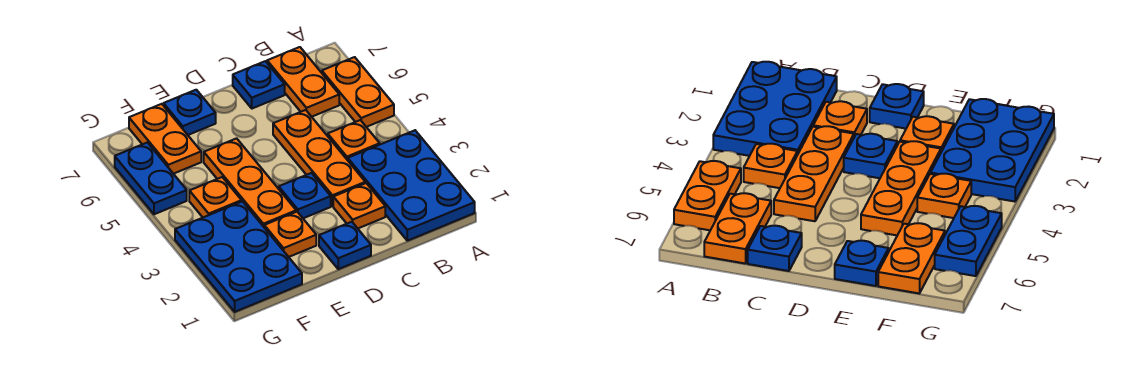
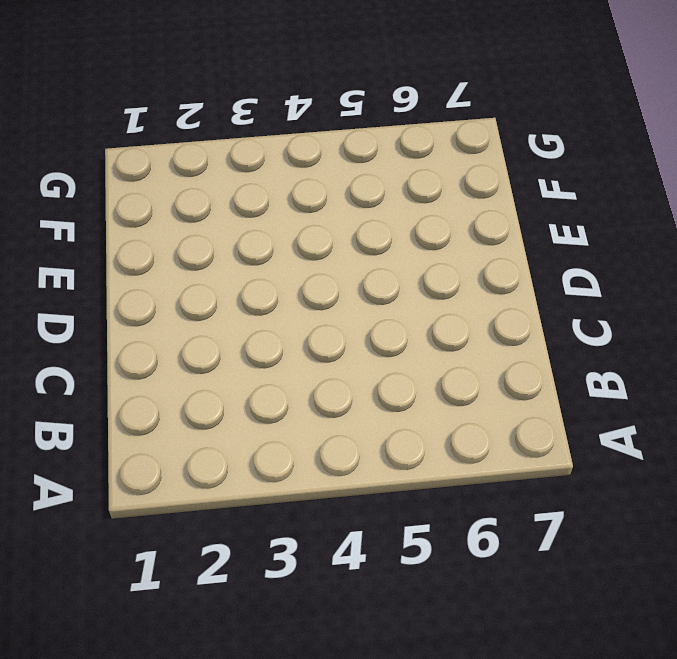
none -> blue plate A1:B3 level 1
none -> orange plate A5:A6 level 1
none -> orange plate B4 level 1

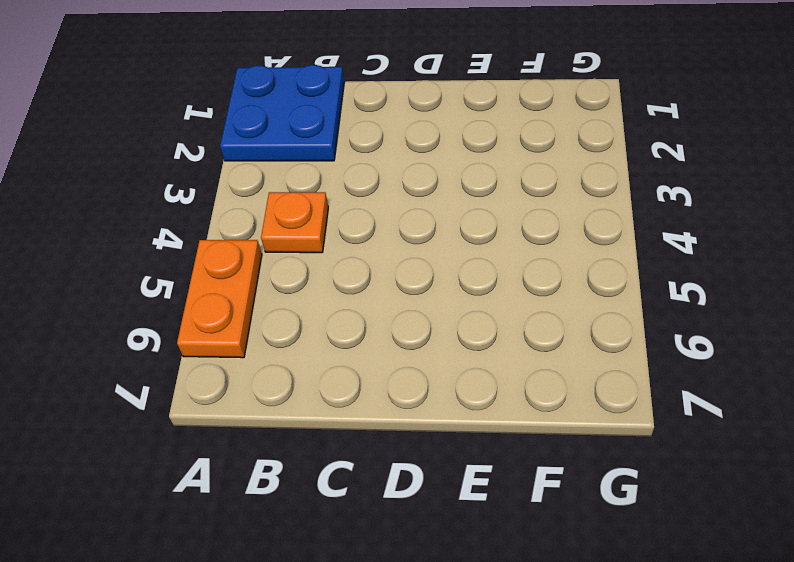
blue plate A1:B2 level 1 -> blue plate A1:B3 level 1
none -> orange plate B6:B7 level 1
none -> orange plate C2 level 1
none -> orange plate C3:C5 level 1

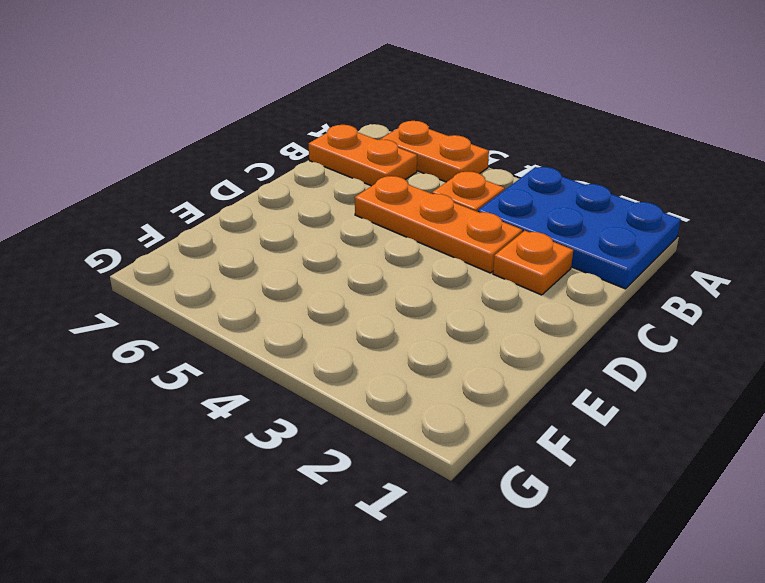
none -> blue plate C7 level 1
none -> blue plate D1 level 1
none -> blue plate D3 level 1

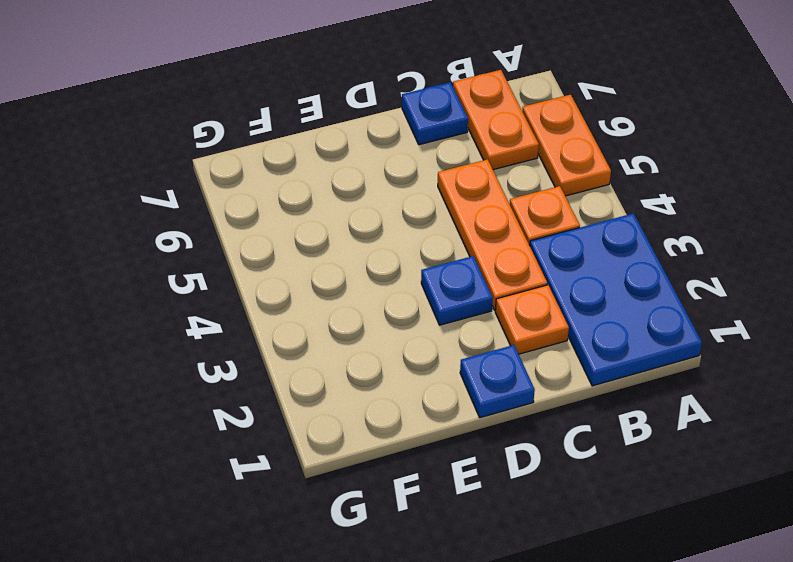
none -> orange plate E2 level 1
none -> orange plate E3:E5 level 1
none -> blue plate E7 level 1

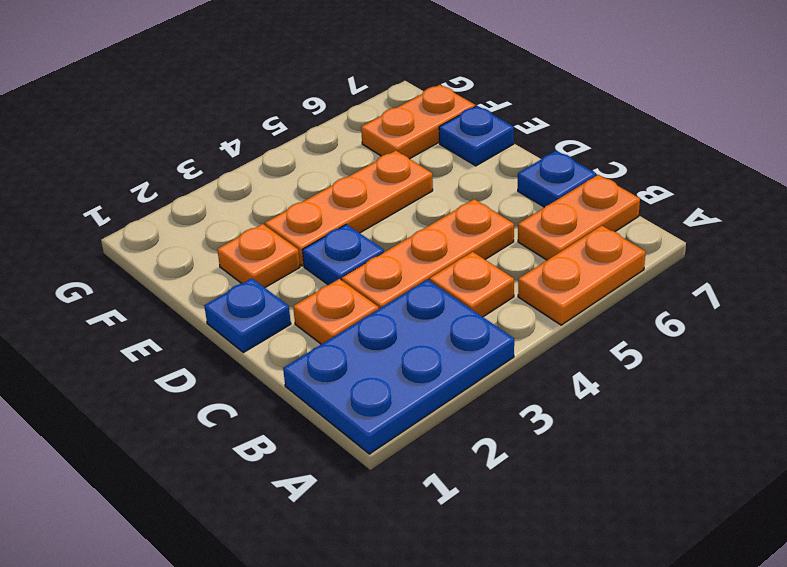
none -> blue plate F1:G3 level 1
none -> orange plate F4 level 1
none -> blue plate G5:G6 level 1

